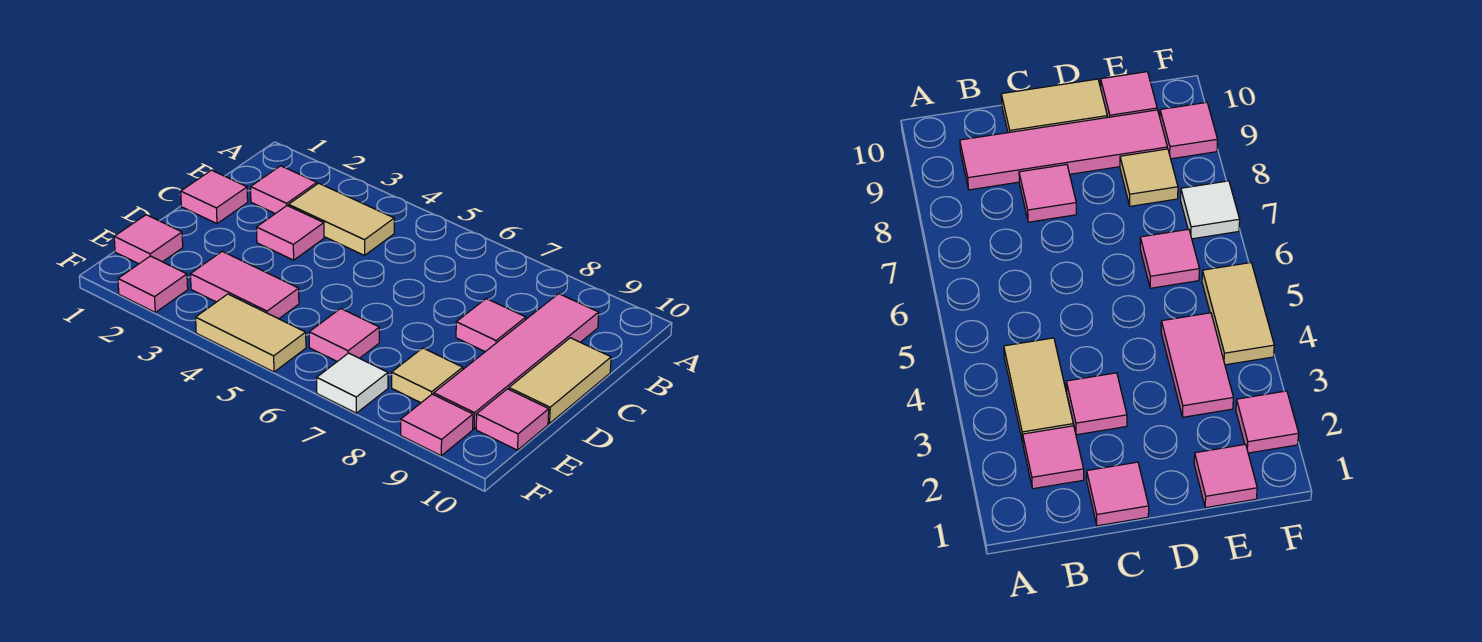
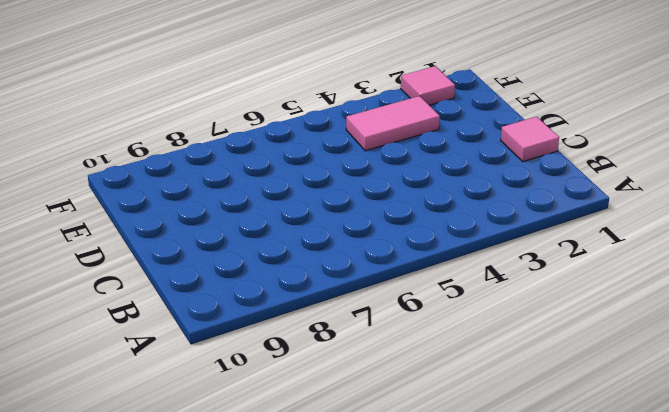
none -> pink tile B2 level 1
none -> tan tile B3:B4 level 1
none -> pink tile B9:E9 level 1

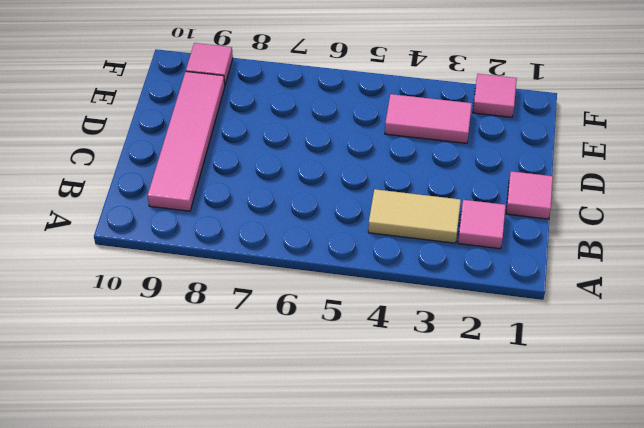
none -> pink tile C3 level 1
none -> pink tile C8 level 1
none -> tan tile C10:D10 level 1

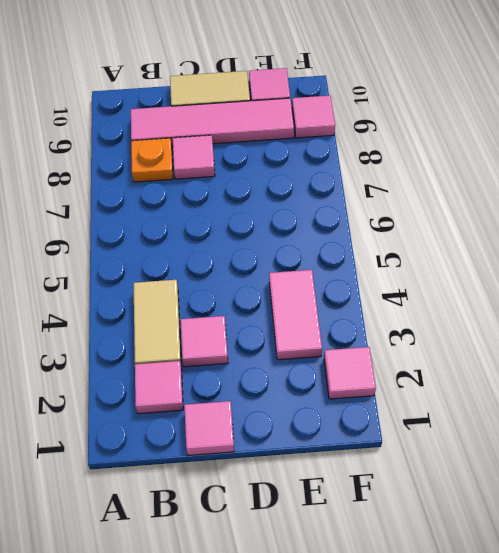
orange plate B8 level 1 -> none
none -> pink tile E1 level 1
none -> pink tile E6 level 1
none -> tan tile E8 level 1

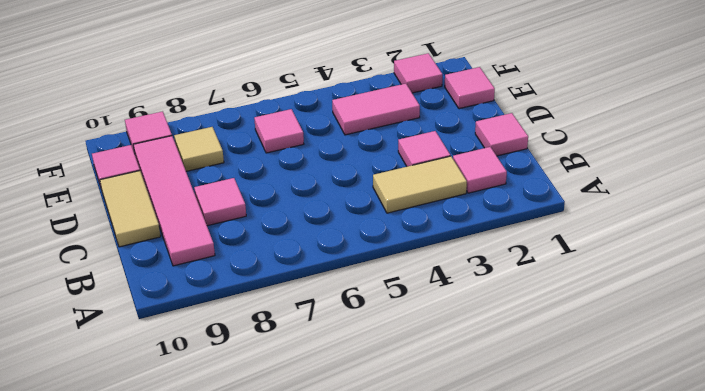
none -> tan tile F4:F5 level 1
none -> white tile F7 level 1

